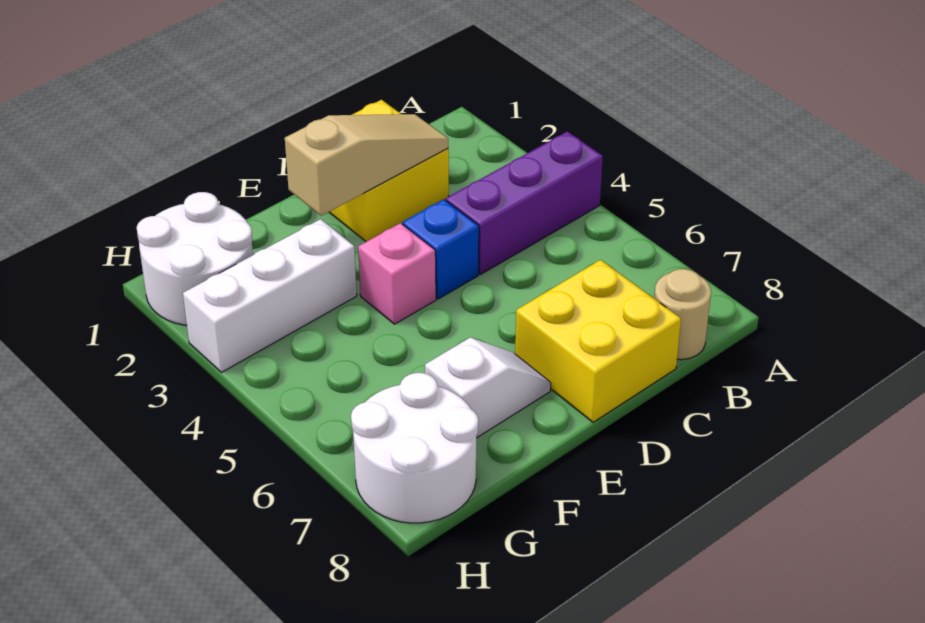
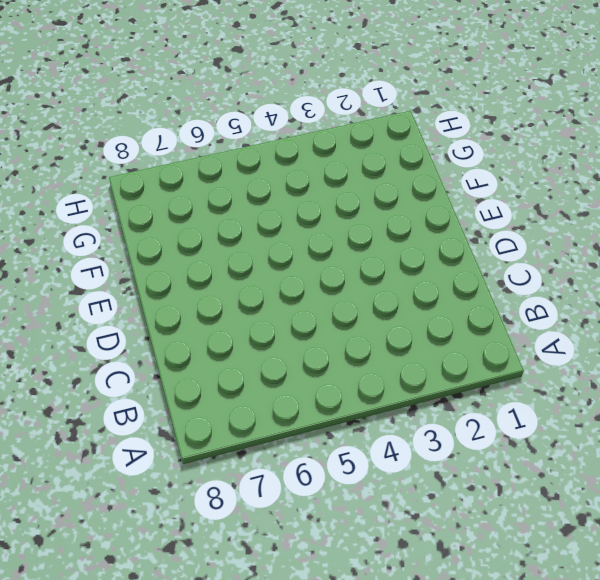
none -> purple brick A4:C4 level 1
none -> tan round brick B8 level 1

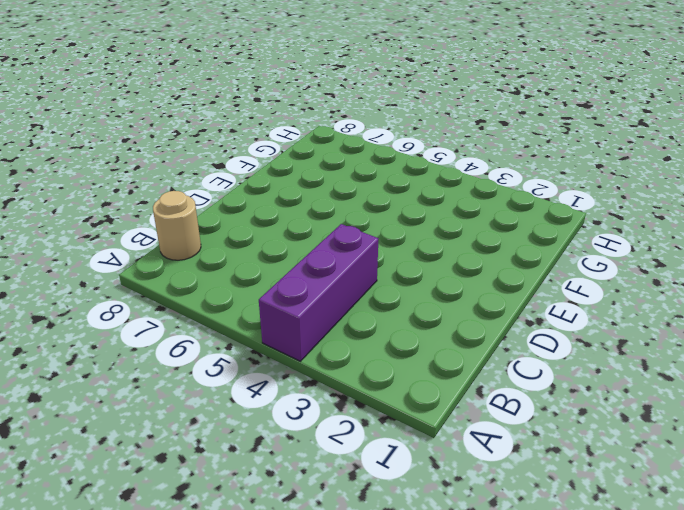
none -> yellow brick C1:D2 level 1
none -> yellow brick C7:D8 level 1

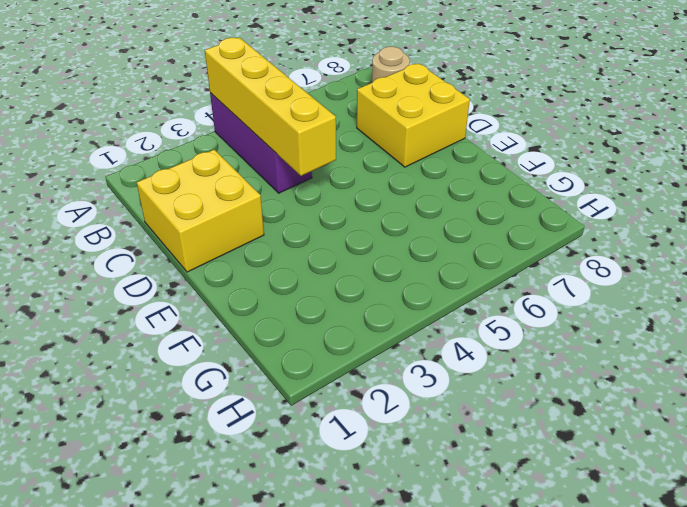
yellow brick A4:D4 level 2 -> none
none -> blue brick D4 level 1
none -> pink brick E4 level 1

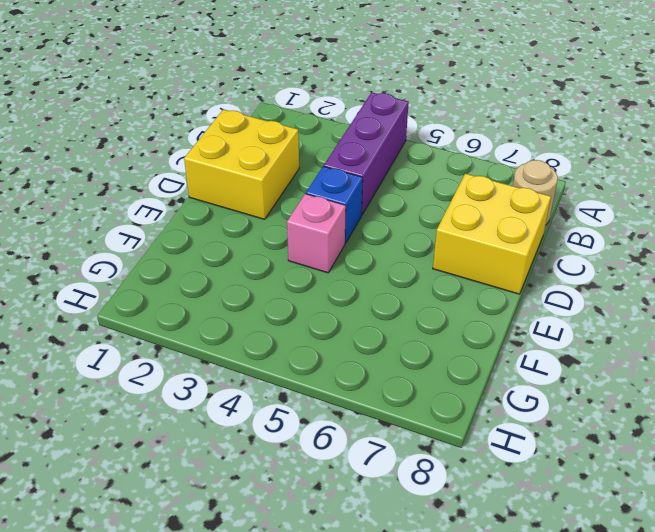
none -> white slope E7:F7 level 1 top F
none -> white brick F3:H3 level 1

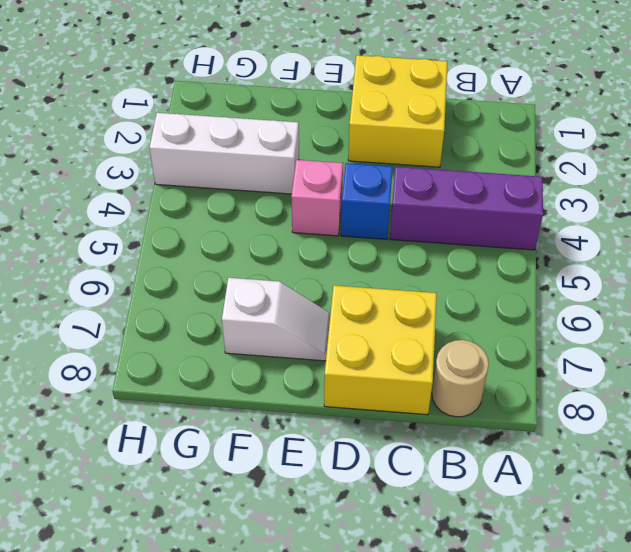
none -> white round brick G1:H2 level 1
none -> white round brick G7:H8 level 1

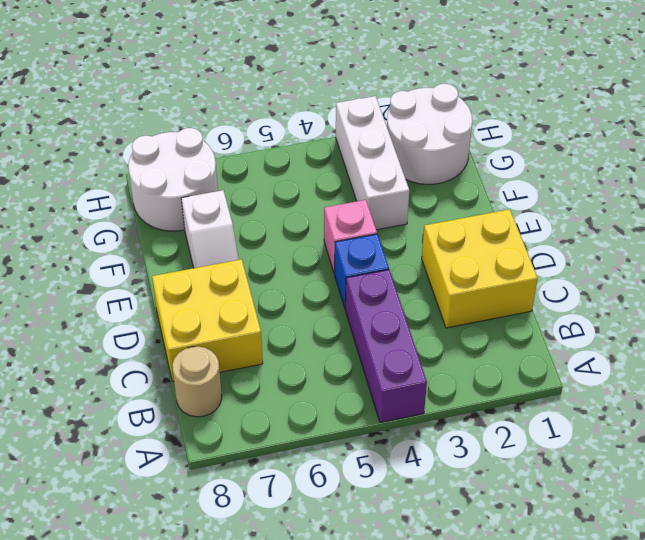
none -> tan slope C2:E2 level 2 top E

